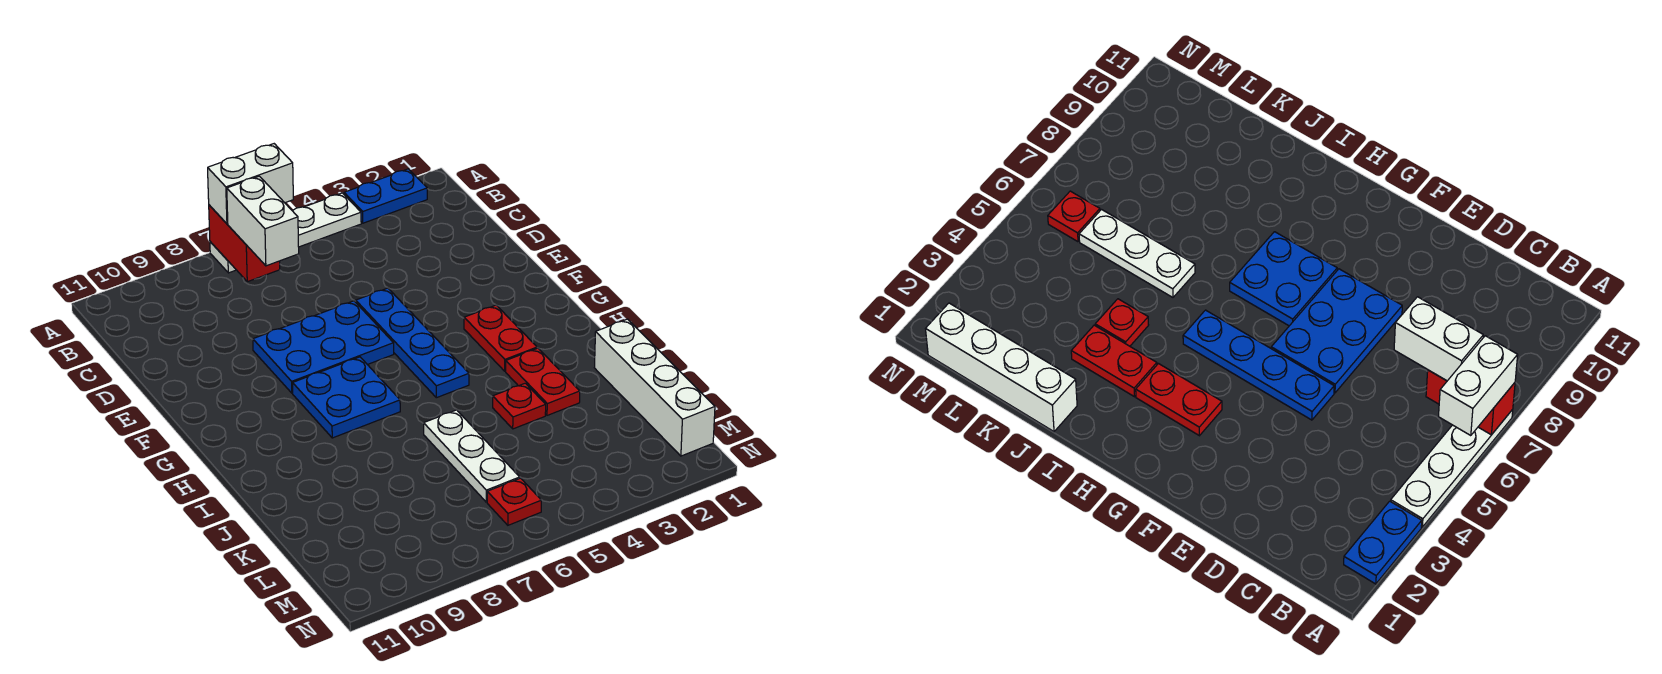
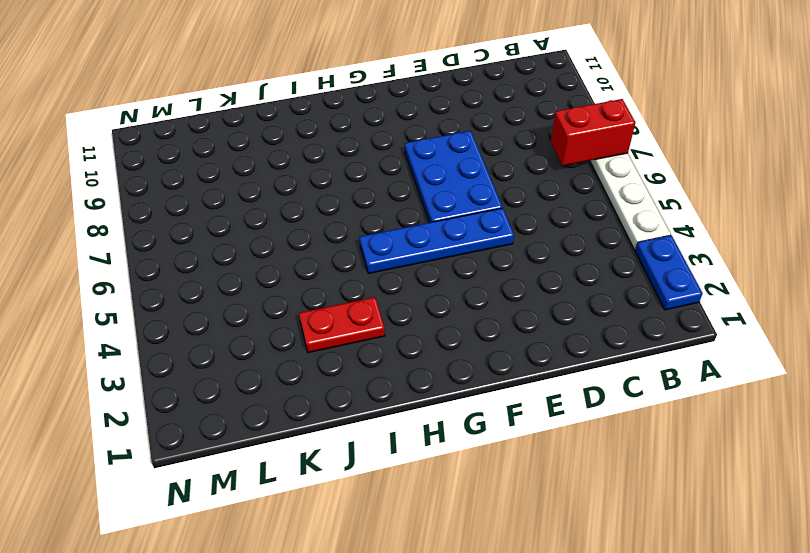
none -> red plate G3:H3 level 1
none -> blue plate G7:H8 level 1
none -> white brick J1:M1 level 1

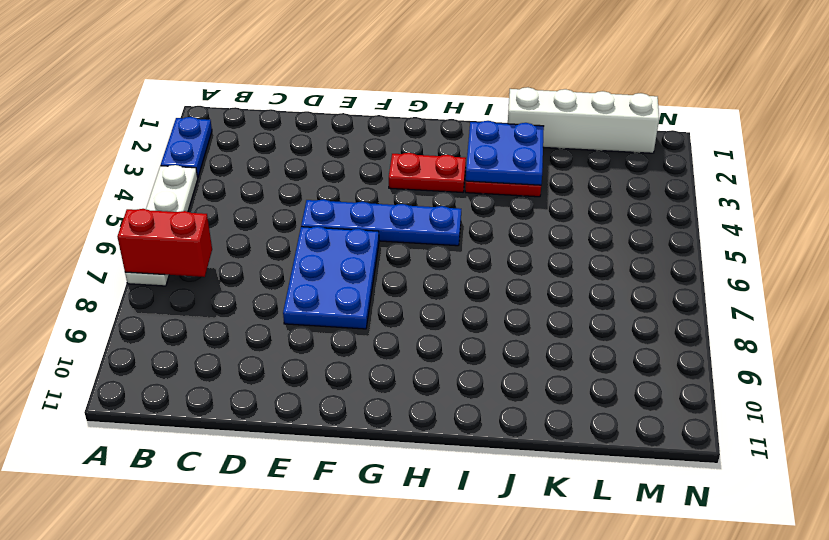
blue plate I2:J3 level 2 -> blue plate G7:H8 level 1
none -> red plate J4 level 1
none -> white plate J6:L6 level 1
none -> red plate M6 level 1

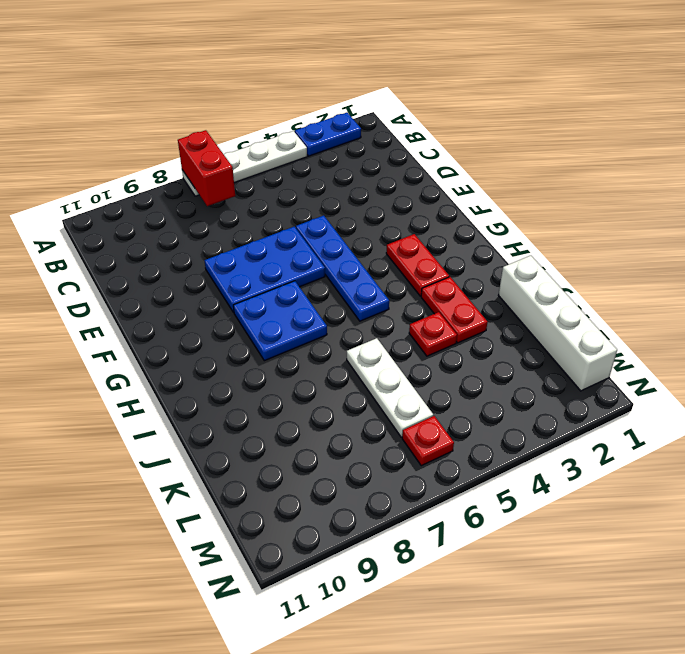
none -> white brick A6:A7 level 3
none -> white brick B7:C7 level 3

